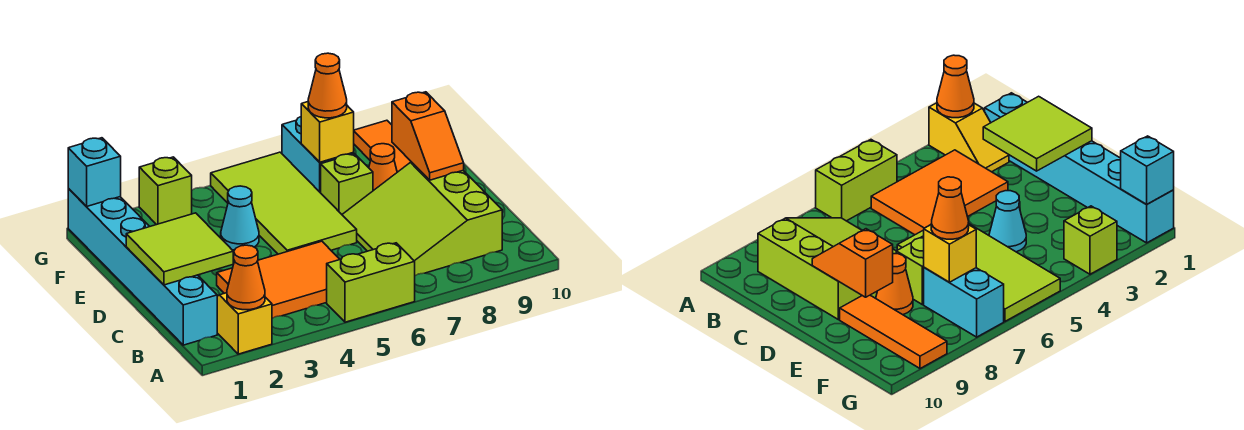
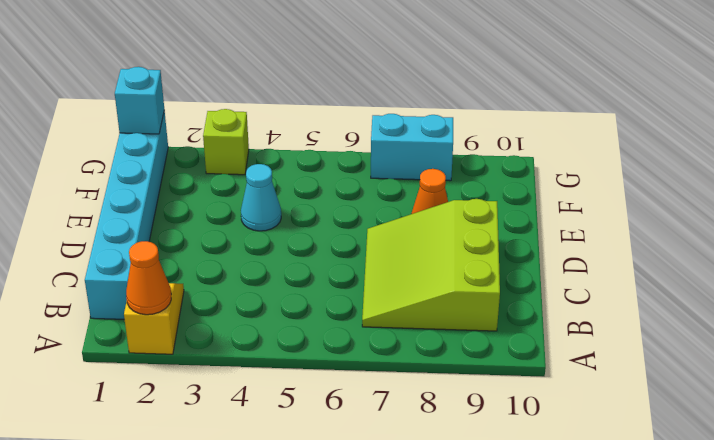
cyan brick G7:G8 level 1 -> cyan brick F7:G7 level 1
none -> lime brick A5:A6 level 1
none -> orange tile B3:C5 level 1
none -> lime tile D5:G6 level 1

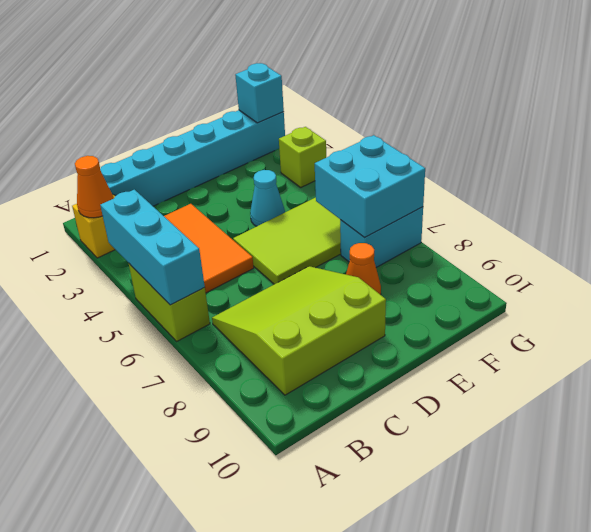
cyan brick A4:A6 level 2 -> none
cyan brick F6:G7 level 2 -> yellow brick F7 level 2
none -> lime brick E7 level 1
none -> orange tile E9:G9 level 1
none -> lime tile C1:D2 level 2

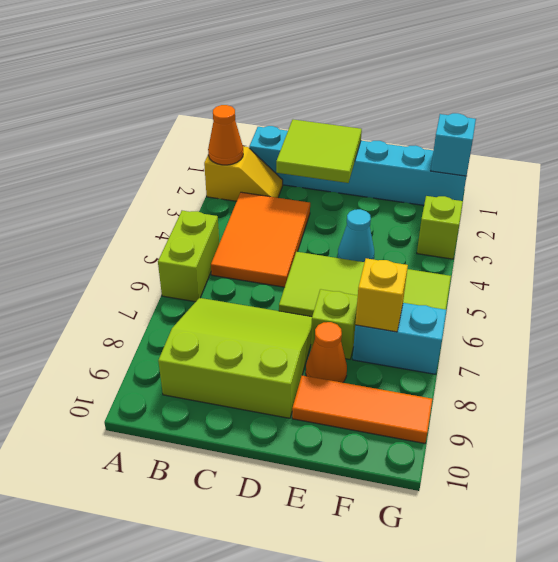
none -> orange slope D9:E9 level 2 top E
none -> orange cone F7 level 3

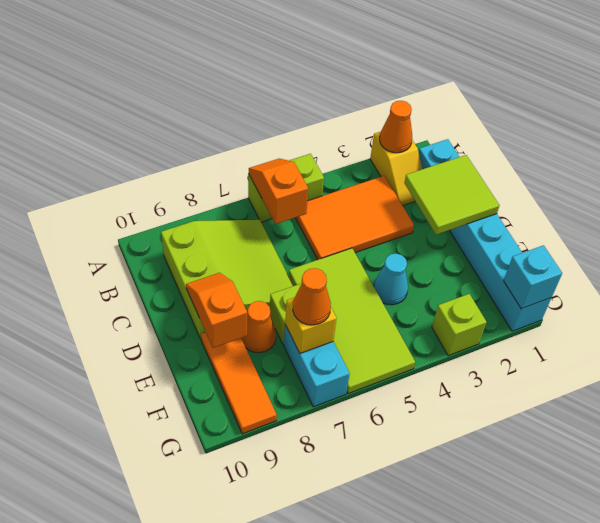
orange slope A6:B6 level 2 top B -> none

